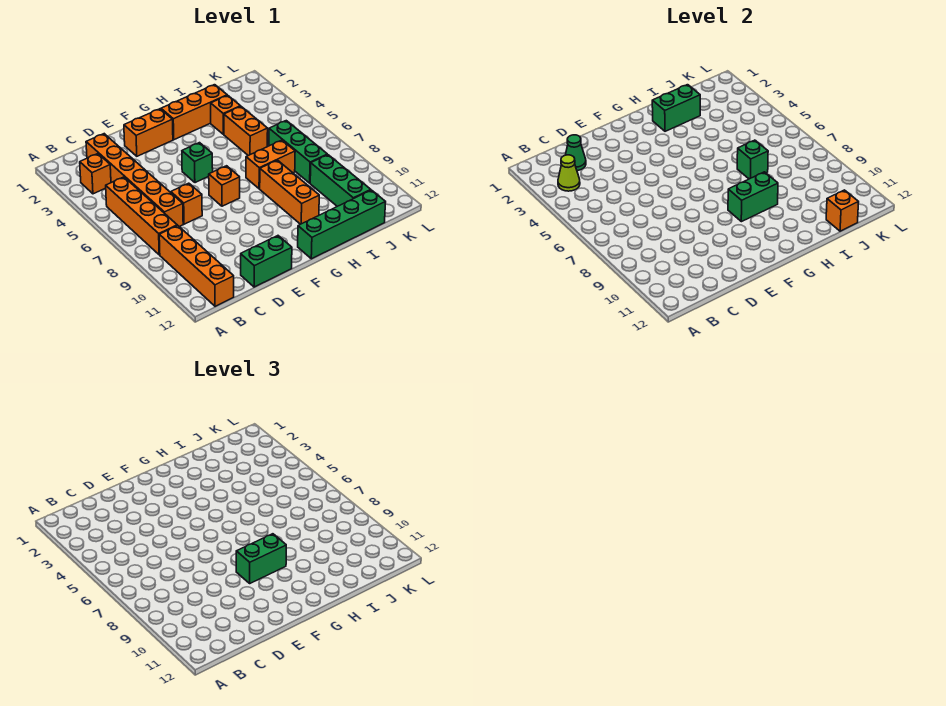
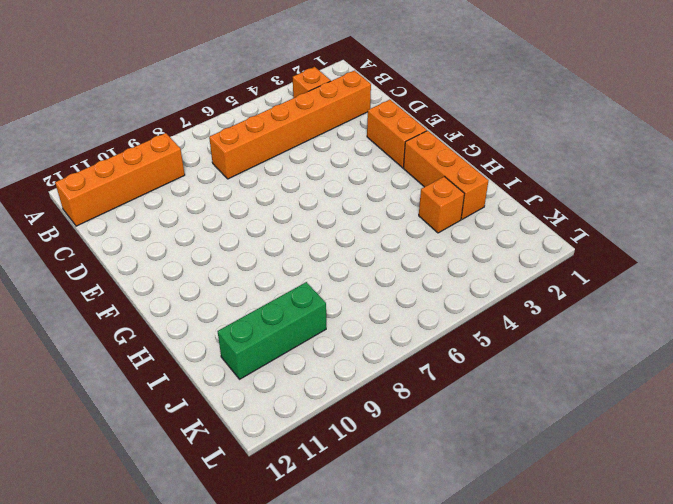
none -> orange brick B5:B8 level 1
none -> orange brick D7 level 1
none -> green brick D12:E12 level 1

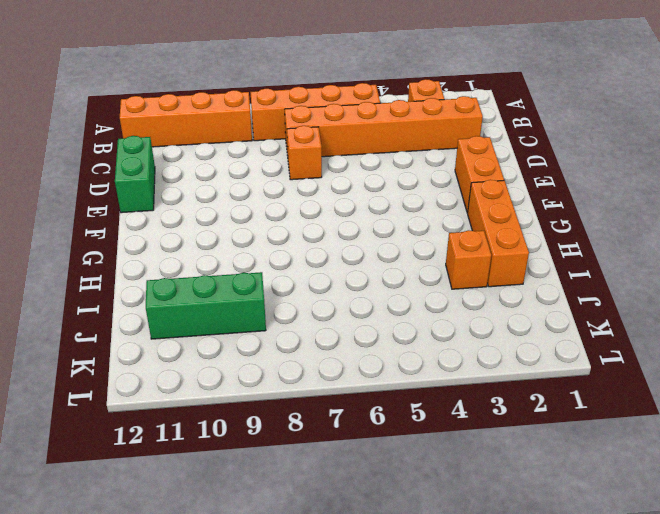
none -> green brick F5 level 1
none -> orange brick F7 level 1
none -> green brick G12:J12 level 1

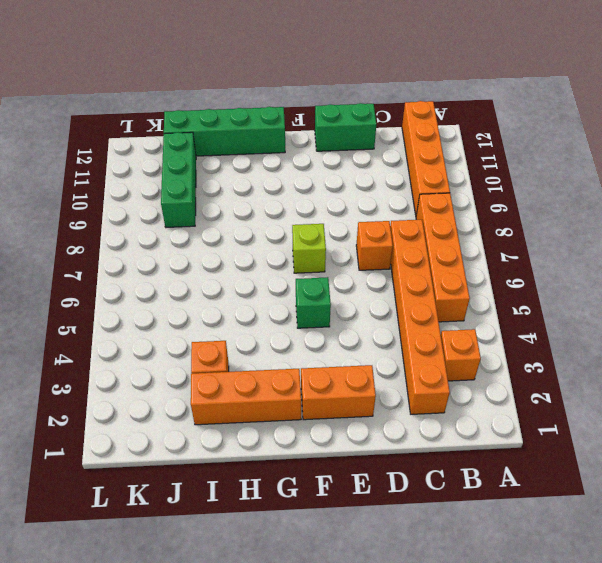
lime brick F7 level 1 -> orange brick F7 level 1
none -> orange brick H7:I7 level 1
none -> orange brick H8:H10 level 1
none -> orange brick I4:I5 level 1

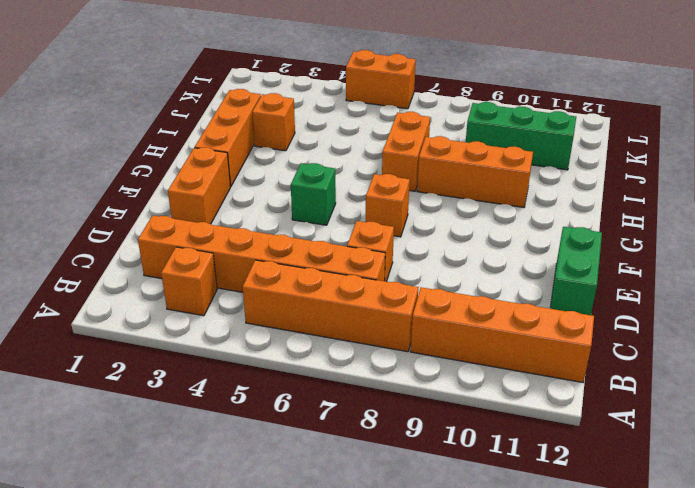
orange brick L5:L6 level 1 -> orange brick I4:I5 level 1
none -> green brick G12:J12 level 1
none -> green brick J6:J8 level 1
none -> lime cone B3 level 2

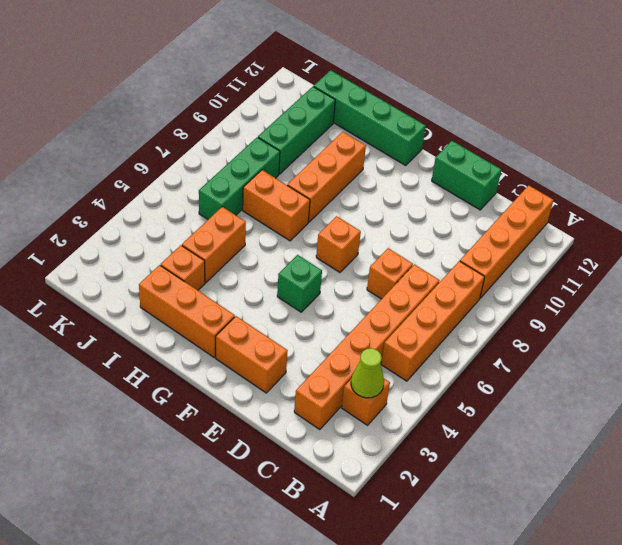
none -> green cone C2 level 2
none -> green brick G9:H9 level 2
none -> green brick H2:I2 level 2

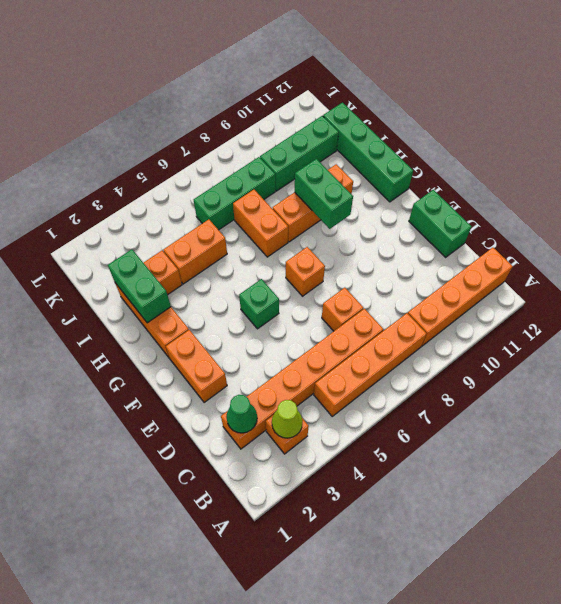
none -> green brick I7 level 2
none -> orange brick J12 level 2
none -> green brick F9:G9 level 3

